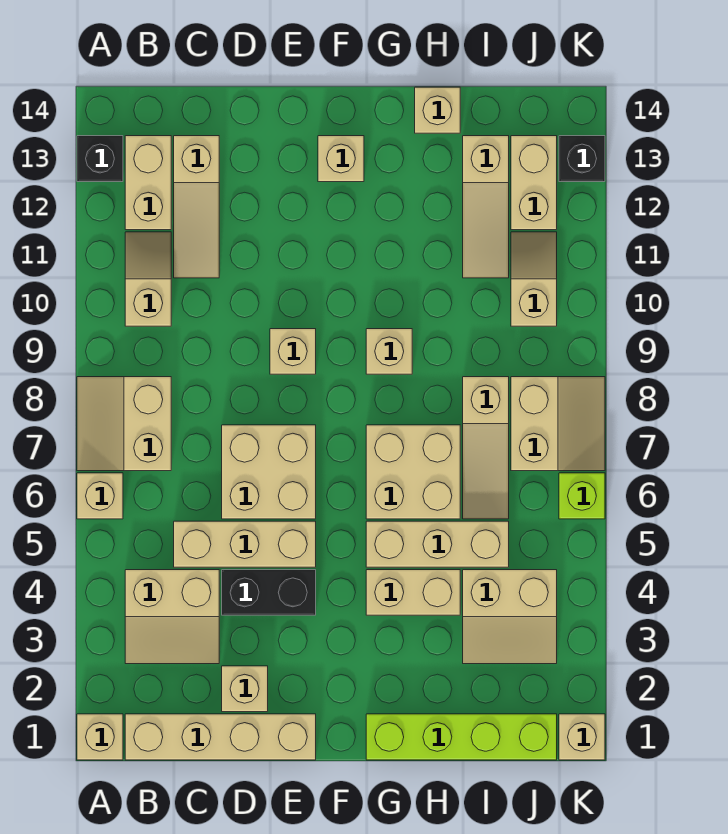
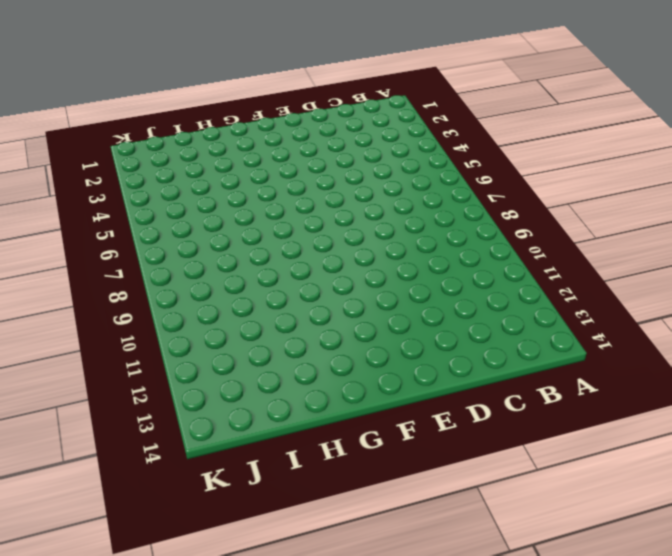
none -> tan brick A1 level 1
none -> tan brick A6 level 1
none -> tan slope A7:B8 level 1 top B
none -> black brick A13 level 1

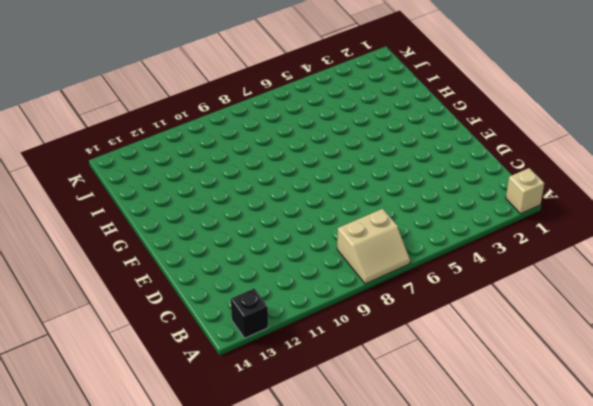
none -> tan brick A6 level 1
none -> tan brick B1:E1 level 1
none -> tan slope B3:C4 level 1 top 4
none -> tan slope B10:B11 level 1 top 10

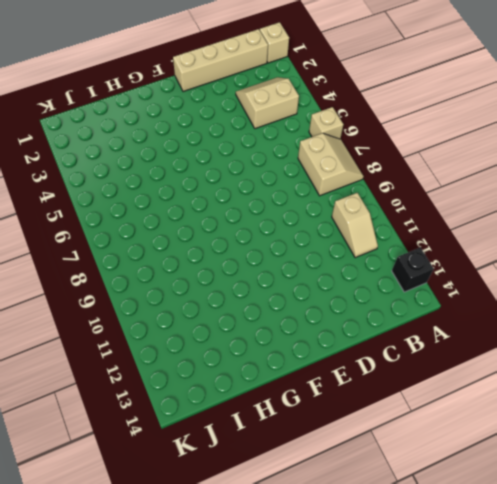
none -> tan brick B12:B13 level 1
none -> tan brick C5:E5 level 1
none -> tan slope C11:C13 level 1 top 13
none -> tan brick D2 level 1

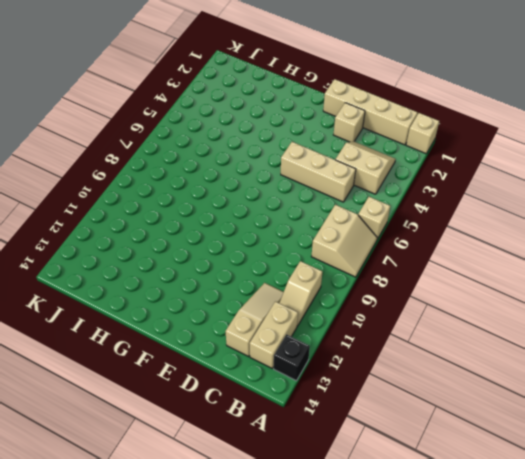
none -> black brick D4:E4 level 1
none -> tan brick D6:E7 level 1
none -> tan brick E9 level 1
none -> tan brick F13 level 1

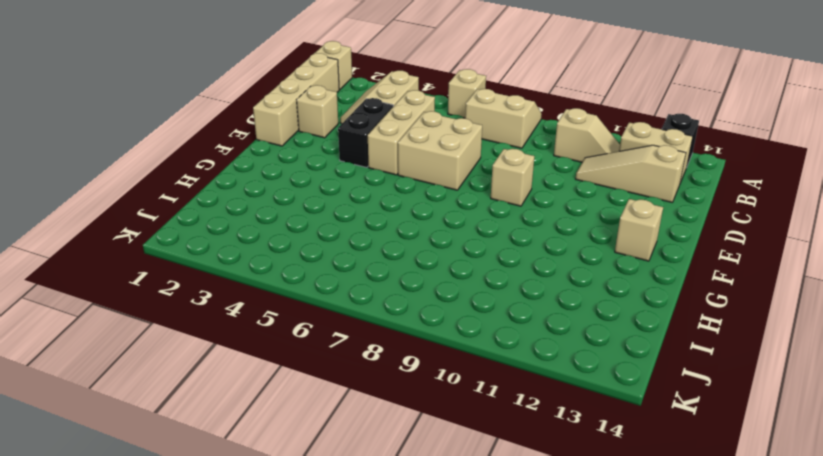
none -> lime brick G1:J1 level 1
none -> tan brick G4:H4 level 1
none -> tan brick G5:I5 level 1
none -> tan brick G6:H7 level 1

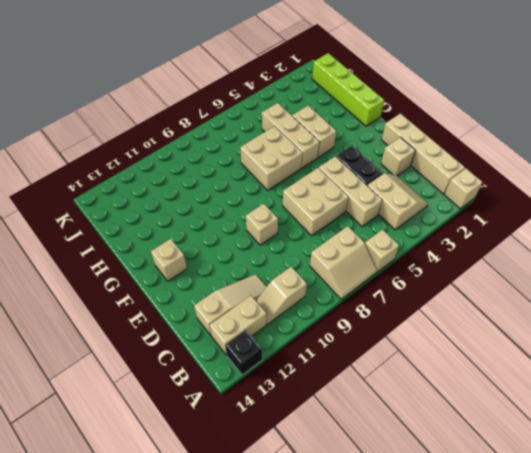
none -> tan brick G9 level 1
none -> tan brick H14 level 1
none -> tan slope I3:J4 level 1 top 4
none -> tan slope I6:I8 level 1 top 8

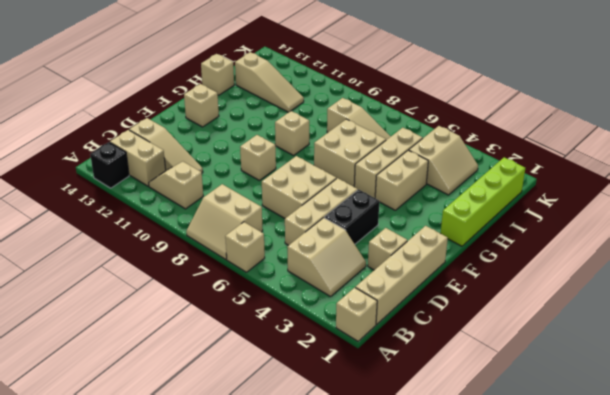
none -> tan slope J7:K8 level 1 top J
none -> tan slope J10:J11 level 1 top 10
none -> tan brick J12:J13 level 1
none -> tan brick K1 level 1

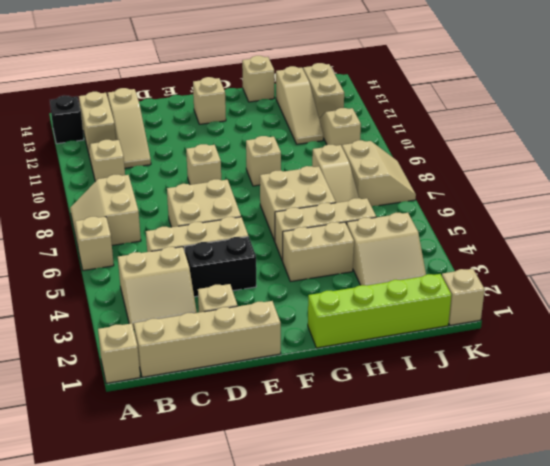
none -> lime brick K6 level 1
none -> black brick K13 level 1

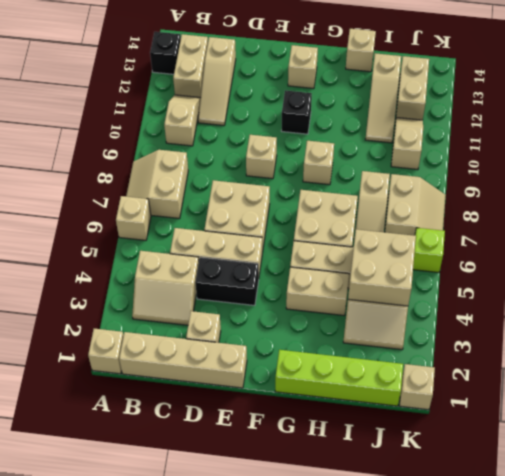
black brick F11 level 1 -> black brick K13 level 1
tan brick I4:J5 level 2 -> none

